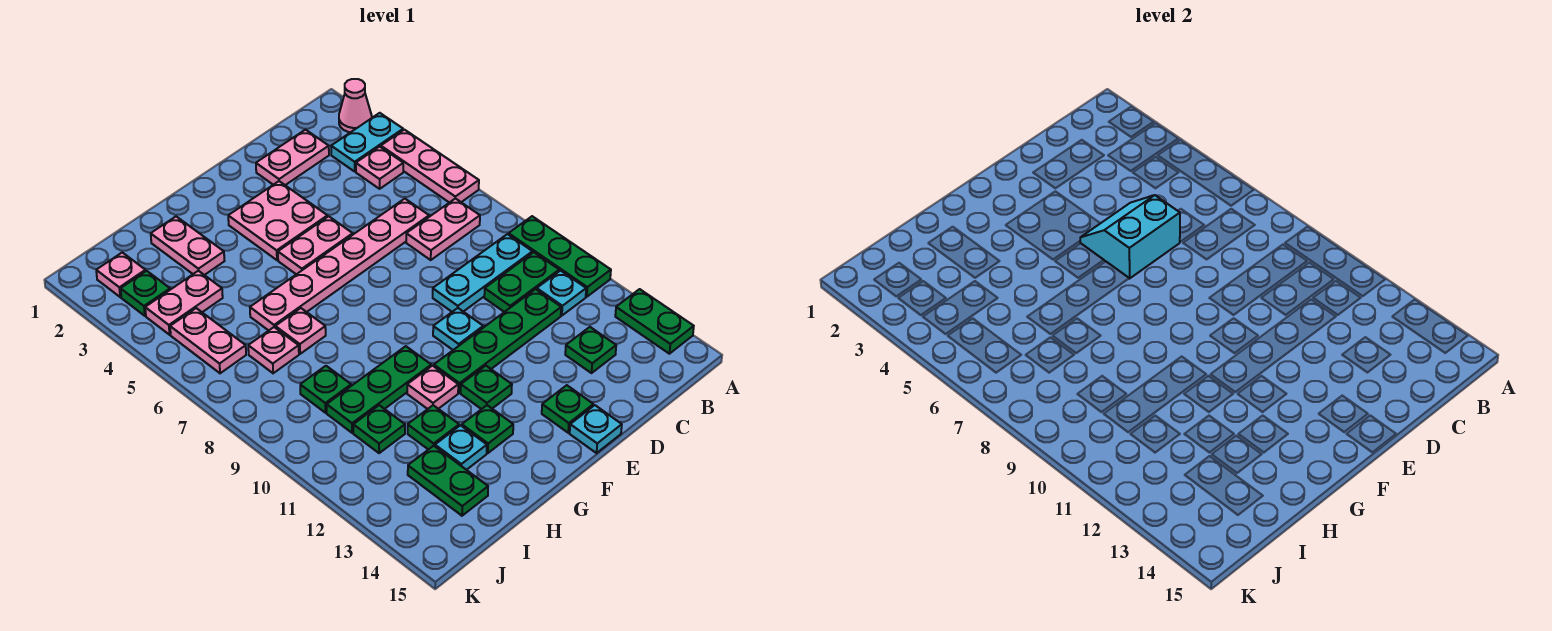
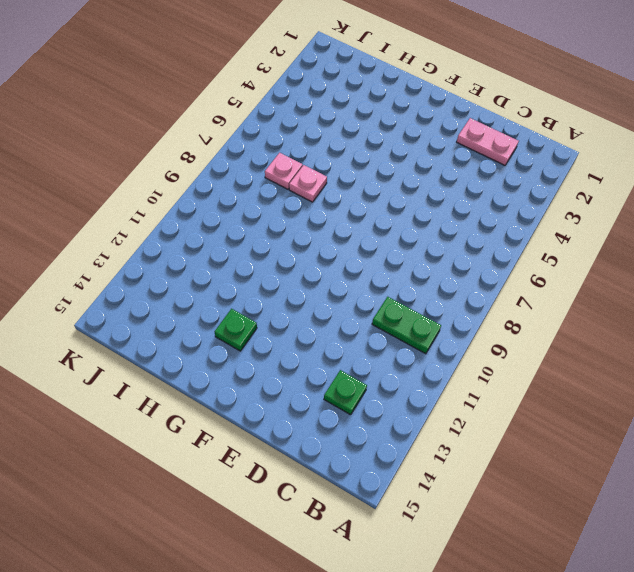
none -> pink cone A2 level 1
none -> cyan plate A3:B3 level 1
none -> pink plate A4:A6 level 1
none -> green plate A9:A11 level 1

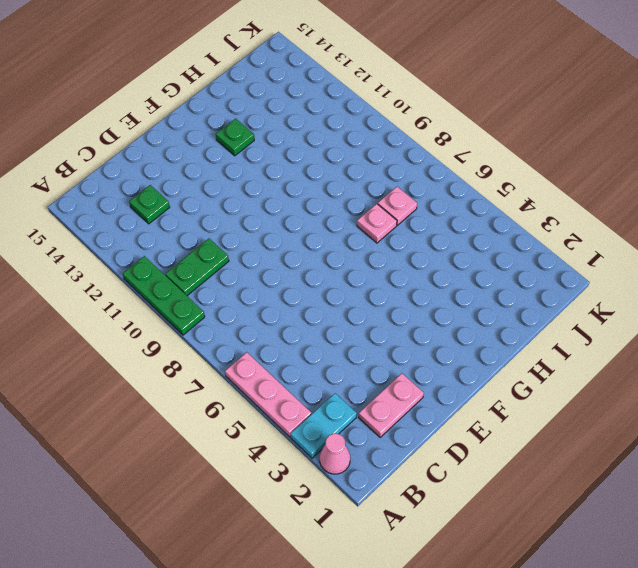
none -> green plate A13:A14 level 1
none -> pink plate B4 level 1
none -> pink plate B7:C7 level 1
none -> cyan plate B9:D9 level 1

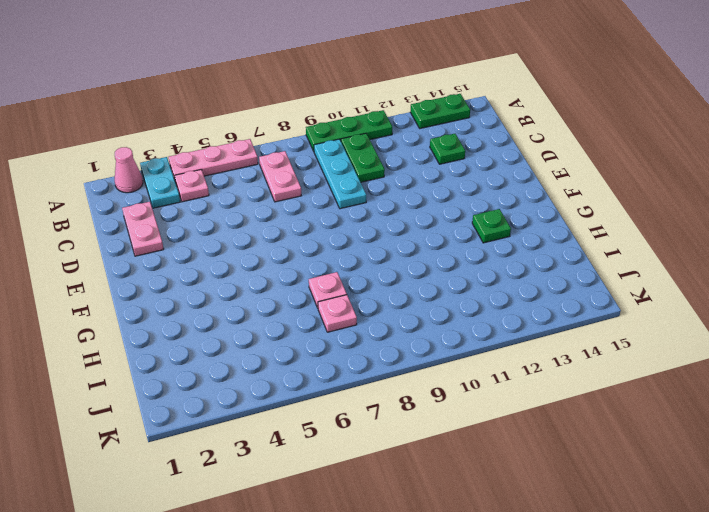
none -> cyan plate B11 level 1
none -> pink plate C6:H6 level 1
none -> green plate C11:F11 level 1
none -> pink plate E3:F4 level 1

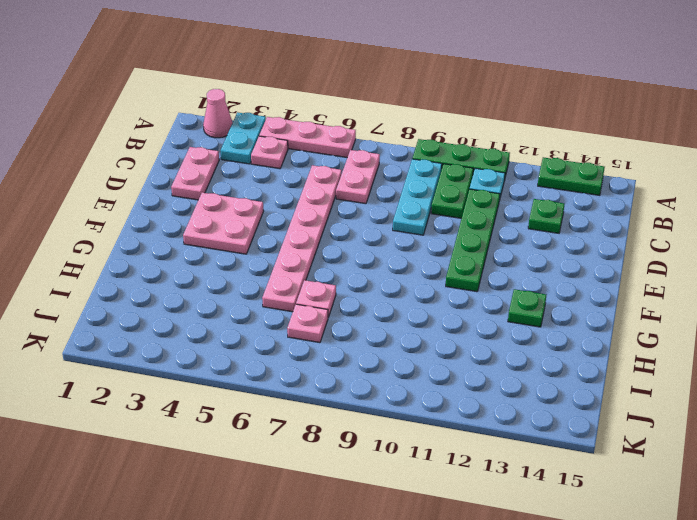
none -> pink plate E5:F5 level 1
none -> cyan plate E10 level 1
none -> green plate E14 level 1
none -> cyan plate E15 level 1

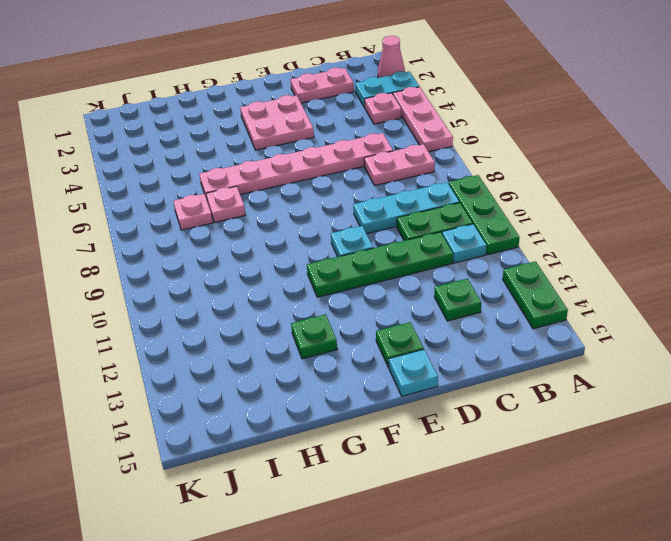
none -> pink plate E5:F5 level 1
none -> green plate F12 level 1
none -> green plate G10:I10 level 1
none -> pink plate G11 level 1

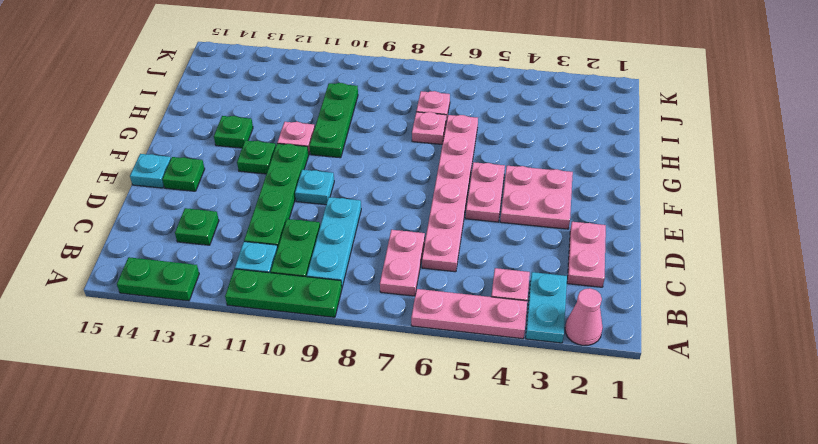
none -> pink plate H2:H3 level 1
none -> green plate H12 level 1
none -> cyan plate H13 level 1
none -> pink plate I4:J4 level 1

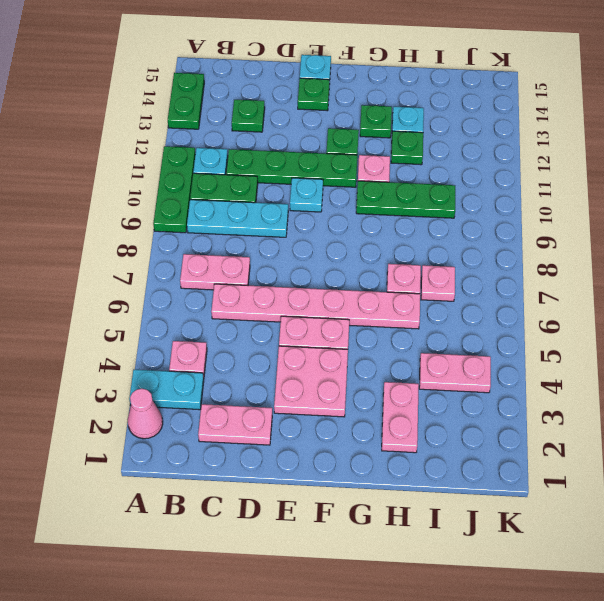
none -> pink plate A4:A6 level 1
none -> green plate I9 level 1
none -> green plate I11 level 1
none -> green plate I13:I14 level 1

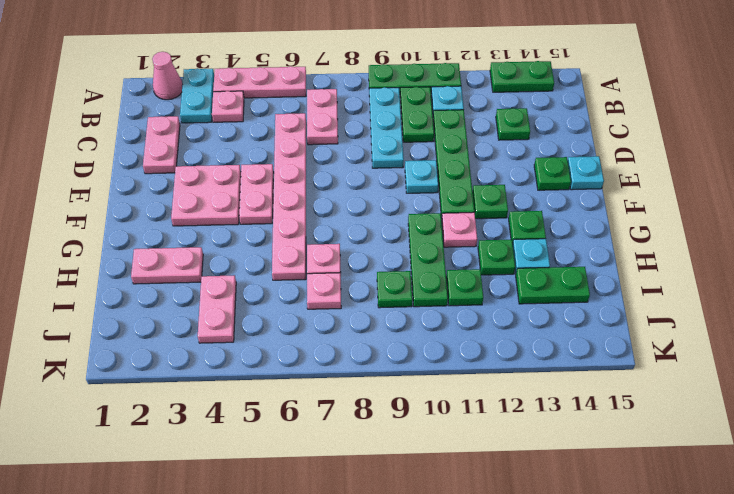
none -> pink plate J2 level 1
none -> green plate J3 level 1
none -> pink plate J5:J6 level 1
none -> cyan slope D5:E6 level 2 top 6

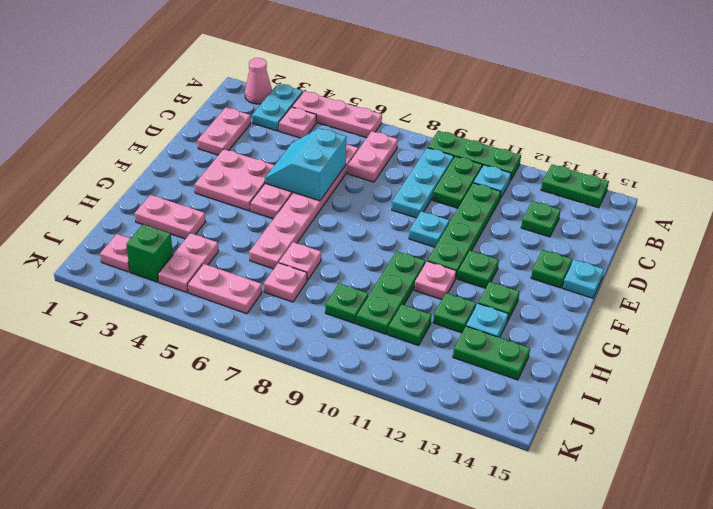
green brick J3 level 1 -> green plate J3 level 1

